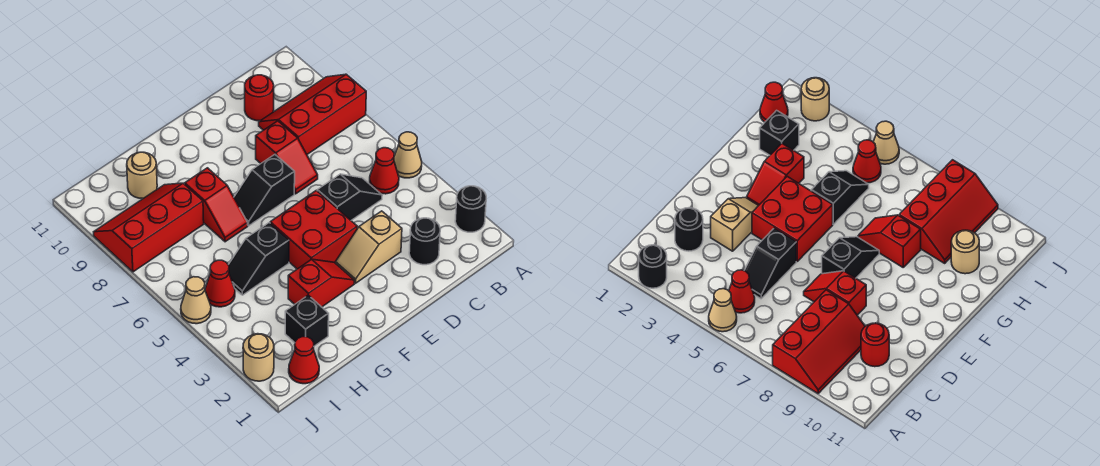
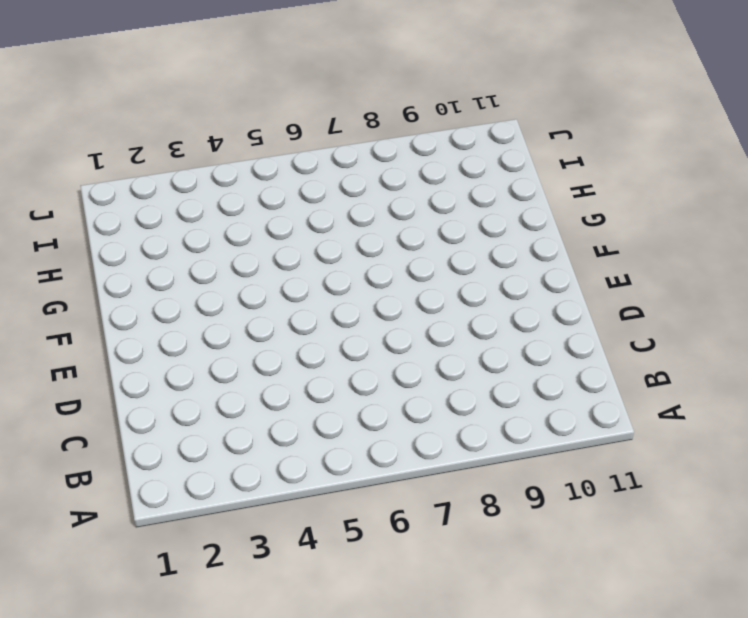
none -> black round brick A2 level 1
none -> tan cone A5 level 1
none -> red slope A8:C9 level 1 top 8

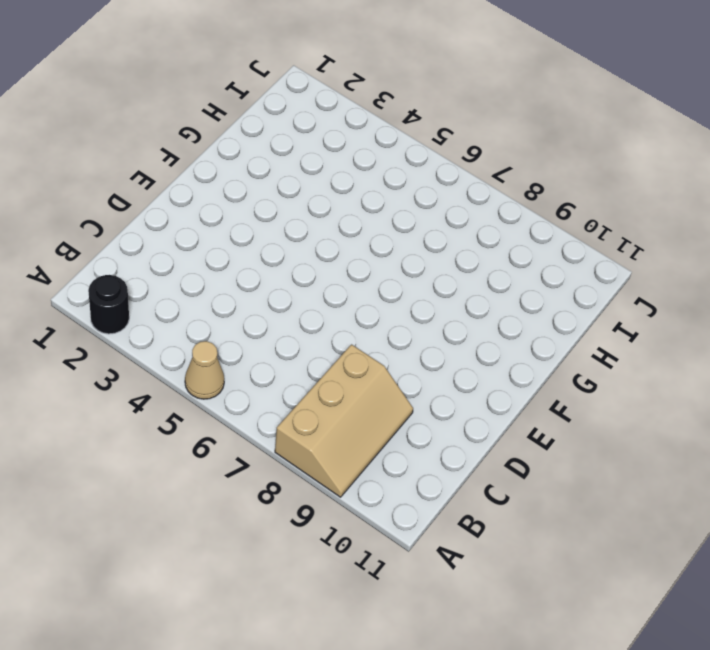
tan slope A8:C9 level 1 top 8 -> red slope A8:C9 level 1 top 8
none -> red cone B5 level 1
none -> black round brick C2 level 1
none -> black slope C5:D5 level 1 top D

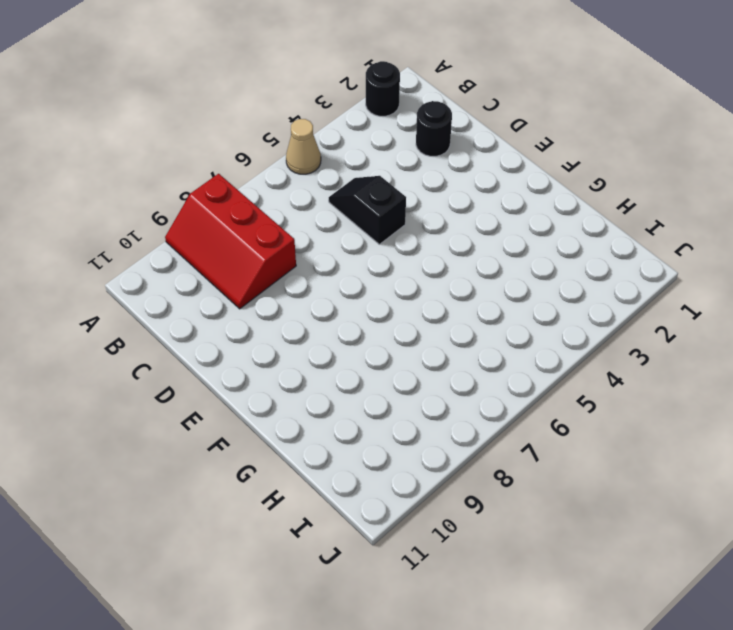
none -> red cone B5 level 1
none -> red round brick C10 level 1
none -> tan slope D3:E3 level 1 top D

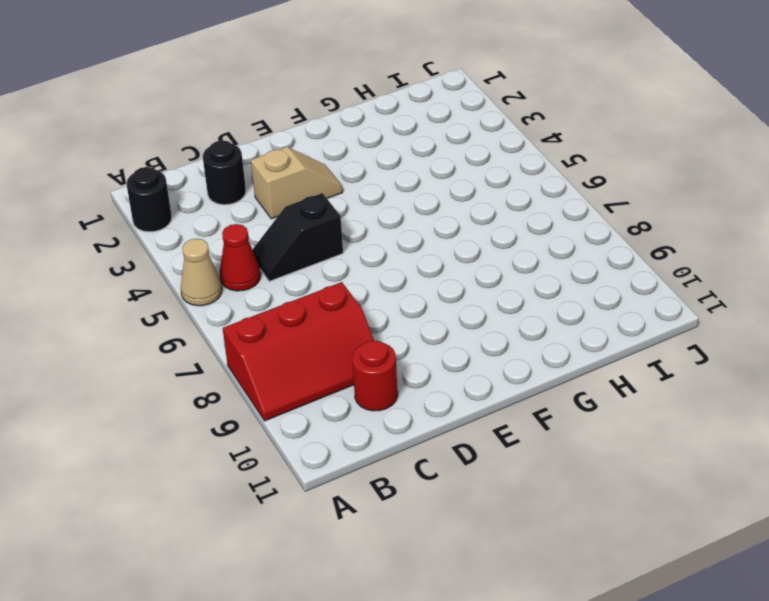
none -> red slope D7:D8 level 1 top 8
none -> red brick E4:F5 level 1
none -> black slope E7:F7 level 1 top E

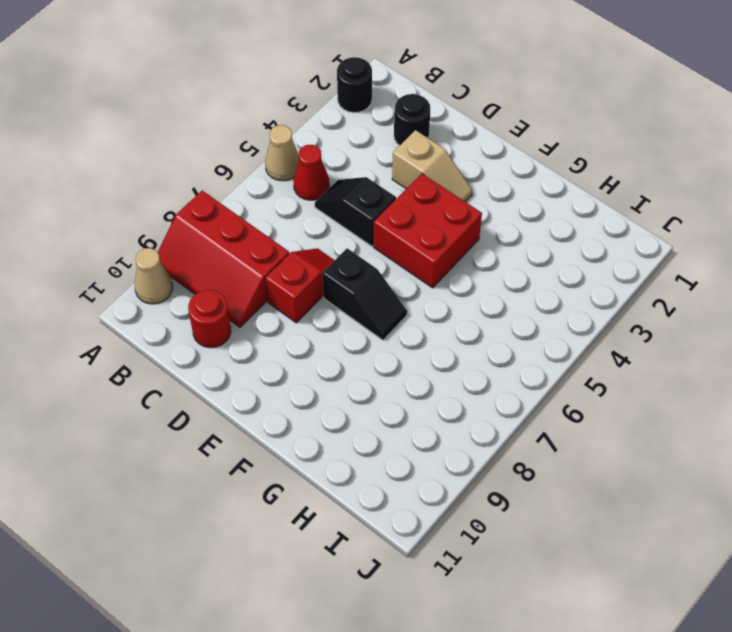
tan cone A10 level 1 -> tan cone J5 level 1
none -> red slope F3:G3 level 1 top G
none -> black slope G5:H5 level 1 top G
none -> red slope G7:G8 level 1 top 8

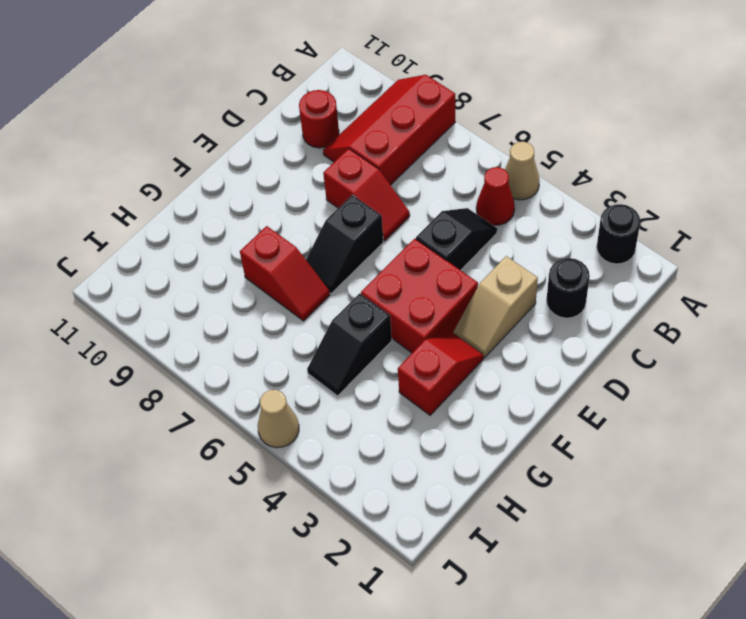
none -> black brick H2 level 1
none -> red slope H8:J9 level 1 top 8
none -> tan round brick H10 level 1

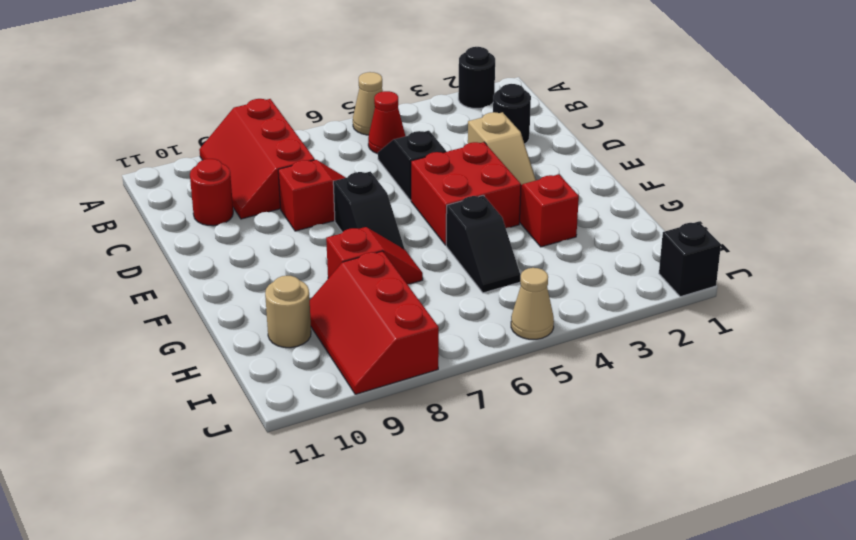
black brick J1 level 1 -> black brick H2 level 1
none -> red cone I1 level 1
none -> red cone I5 level 1
none -> tan round brick J2 level 1

